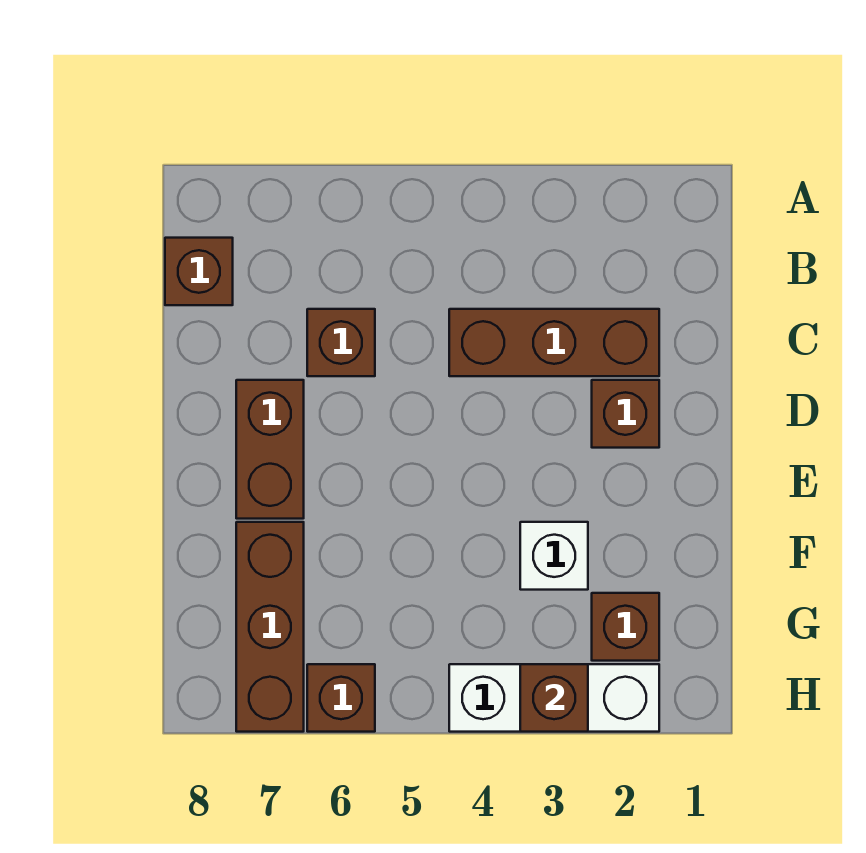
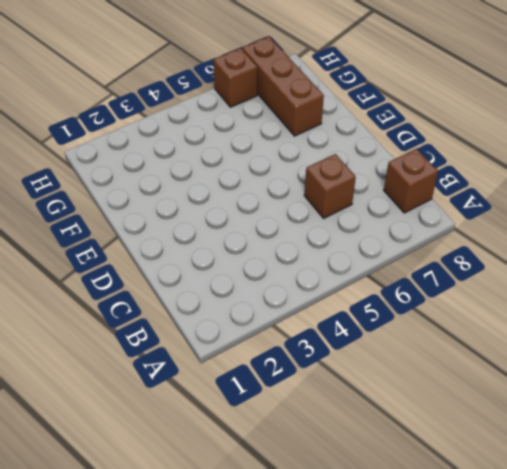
none -> brown brick C2:C4 level 1
none -> brown brick D2 level 1

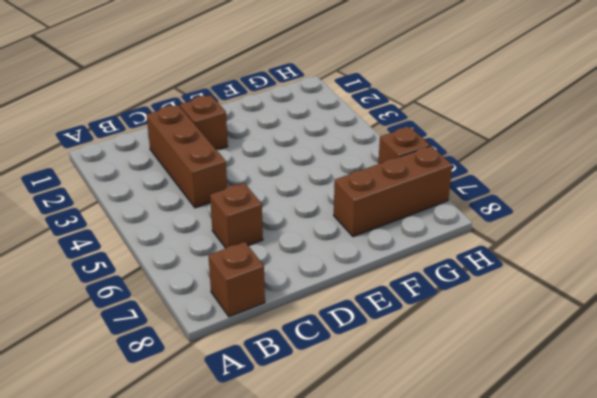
none -> brown brick D7:E7 level 1
none -> white brick F3 level 1

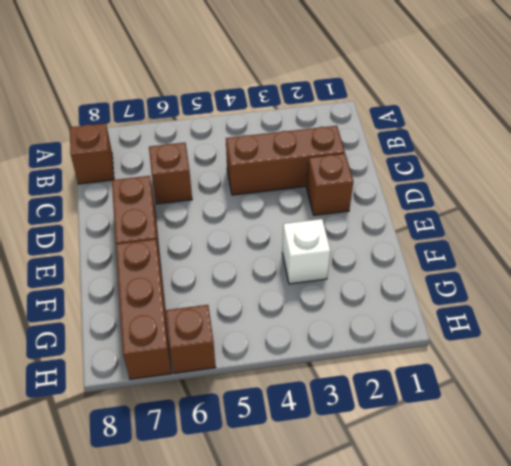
none -> brown brick G2 level 1
none -> white brick H2:H4 level 1

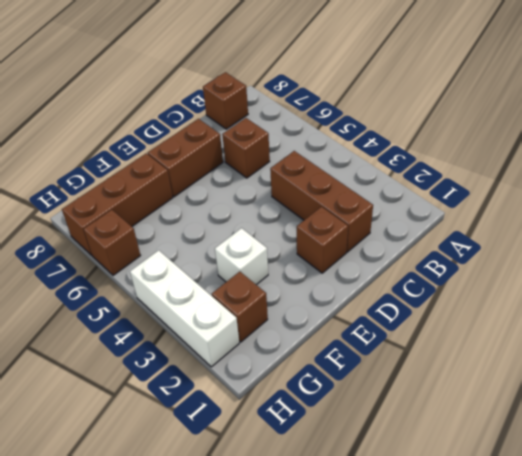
none -> brown brick H3 level 2

